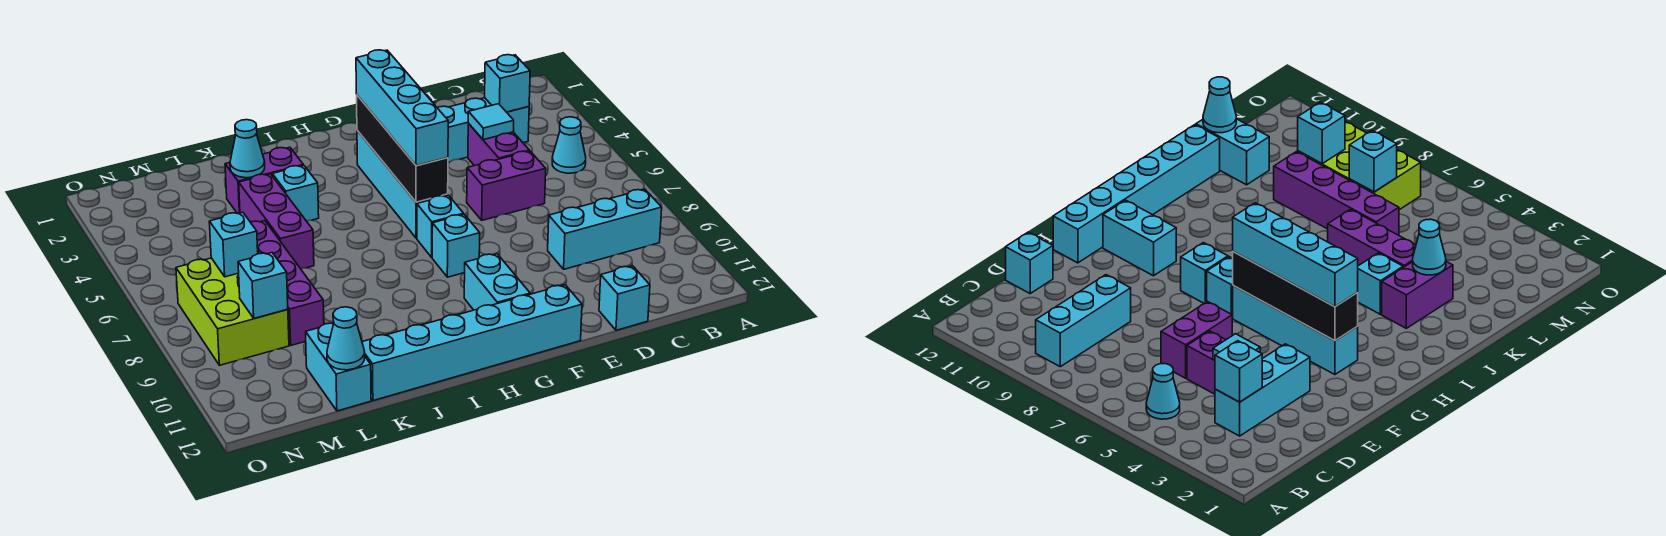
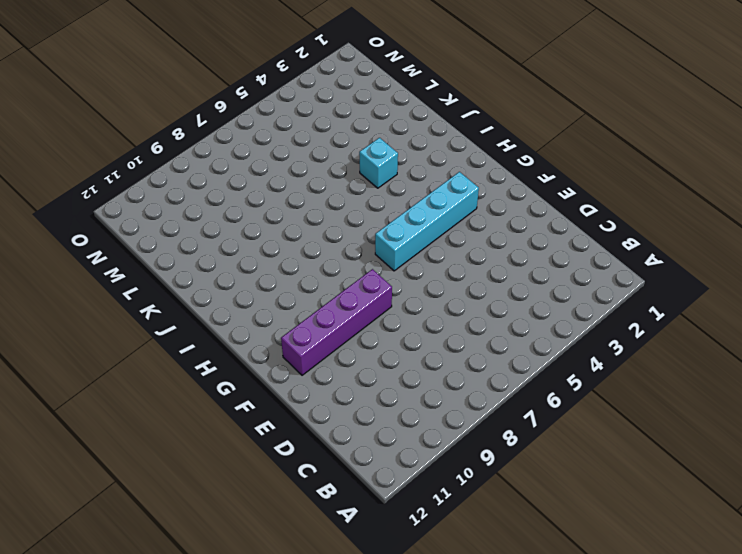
purple brick F8:F11 level 1 -> purple brick L6:L9 level 1
none -> cyan cone B5 level 1
none -> cyan brick B9:D9 level 1
none -> cyan brick C3:E3 level 1

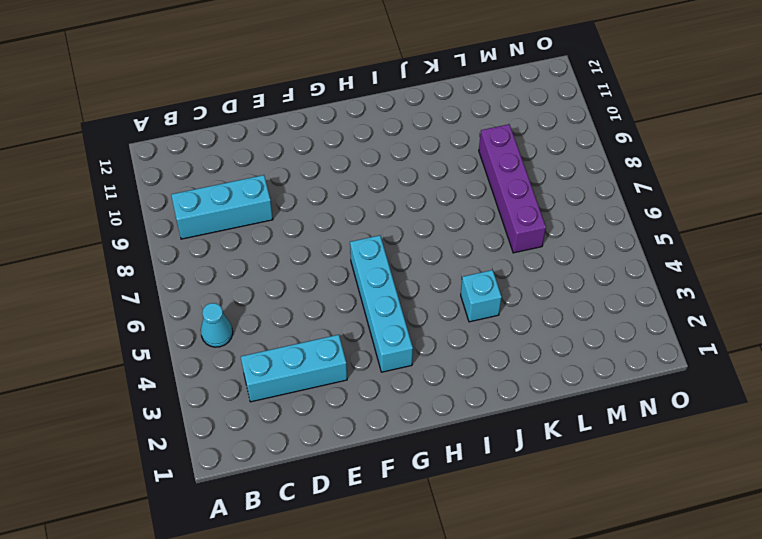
none -> purple brick D4:D5 level 1
none -> purple brick D6:E6 level 1
none -> cyan brick D12 level 1

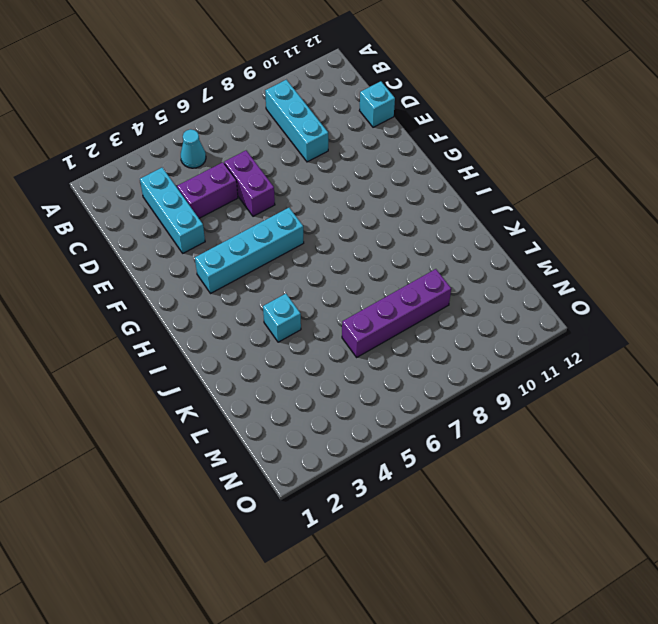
none -> cyan brick F12:K12 level 1
none -> cyan brick G7 level 1
none -> cyan brick G8 level 1

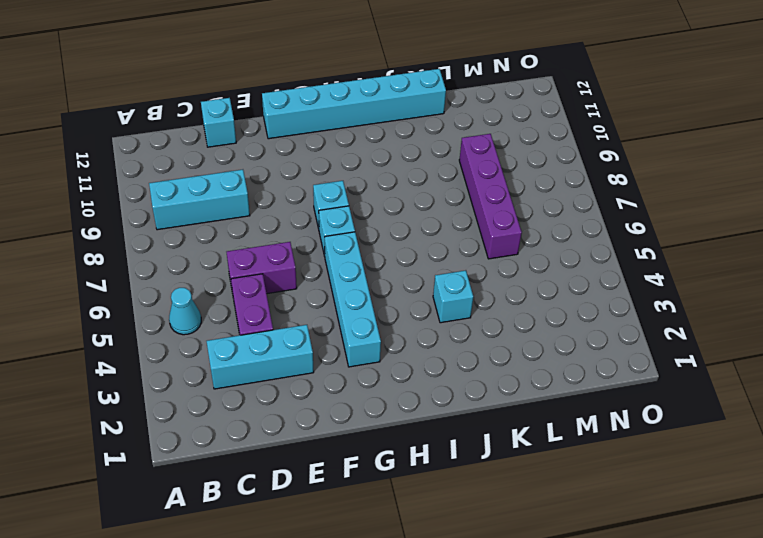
none -> cyan brick G10:G11 level 1
none -> purple brick J3:K3 level 1
none -> purple brick K4:K6 level 1

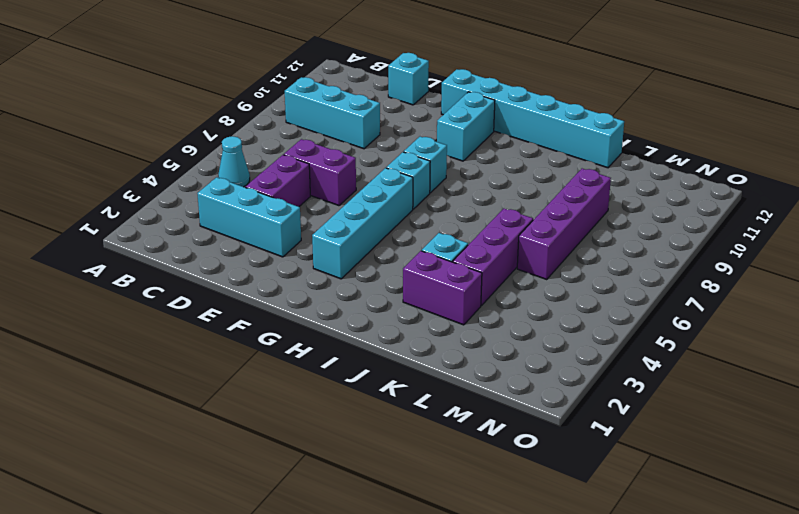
none -> cyan brick L11:L12 level 1
none -> lime brick M7:N9 level 1
none -> cyan brick C3 level 2

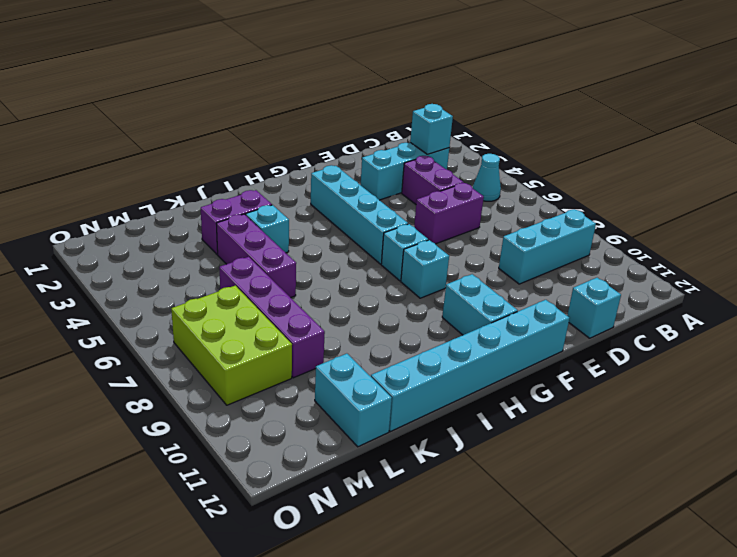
none -> cyan tile D4 level 2
none -> black brick G3:G6 level 2
none -> cyan cone K3 level 2

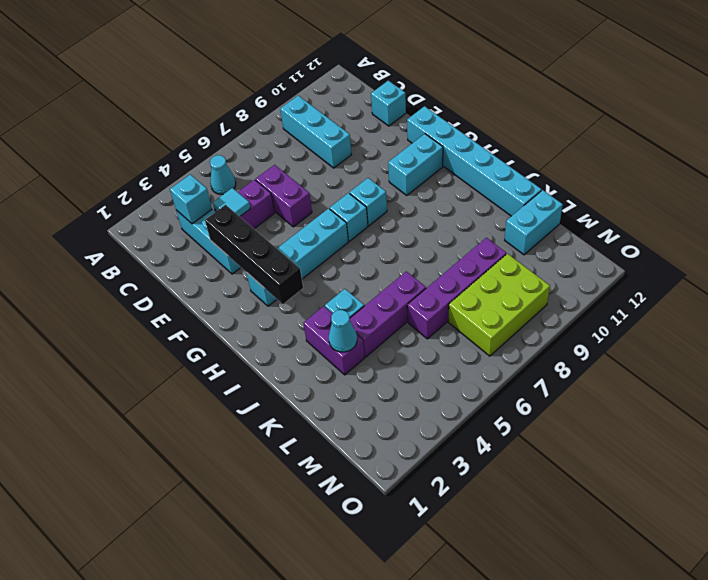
black brick E3:H3 level 2 -> black brick G3:G6 level 2
none -> cyan cone L12 level 2
none -> cyan brick M7 level 2
none -> cyan brick M9 level 2

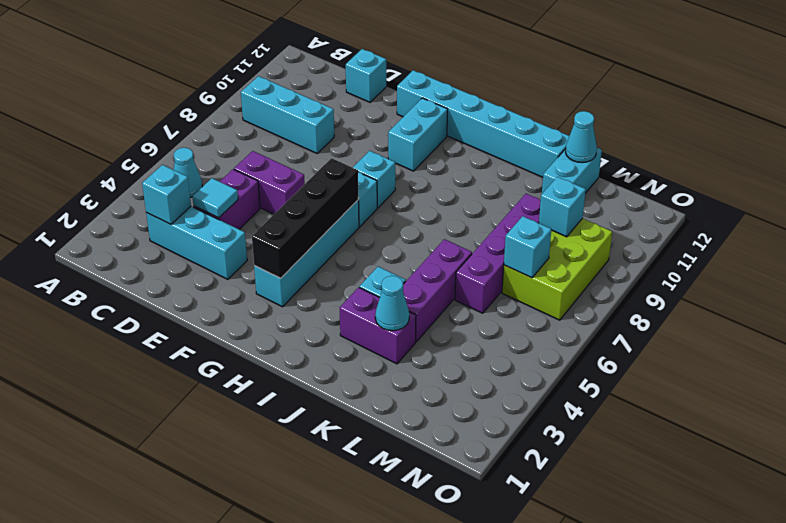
none -> cyan brick G3:G6 level 3

